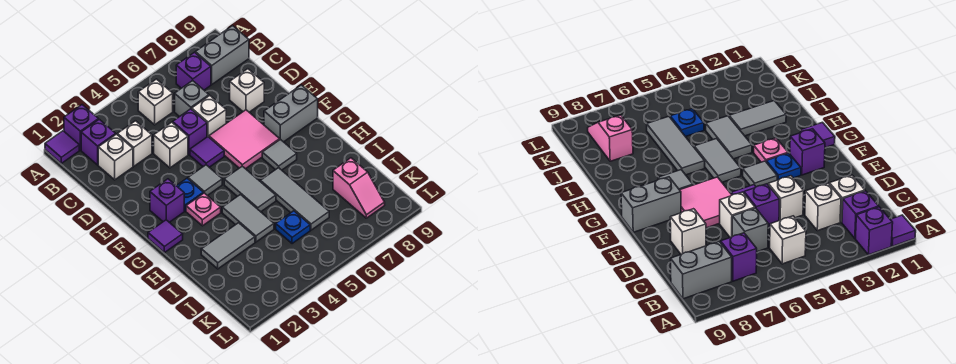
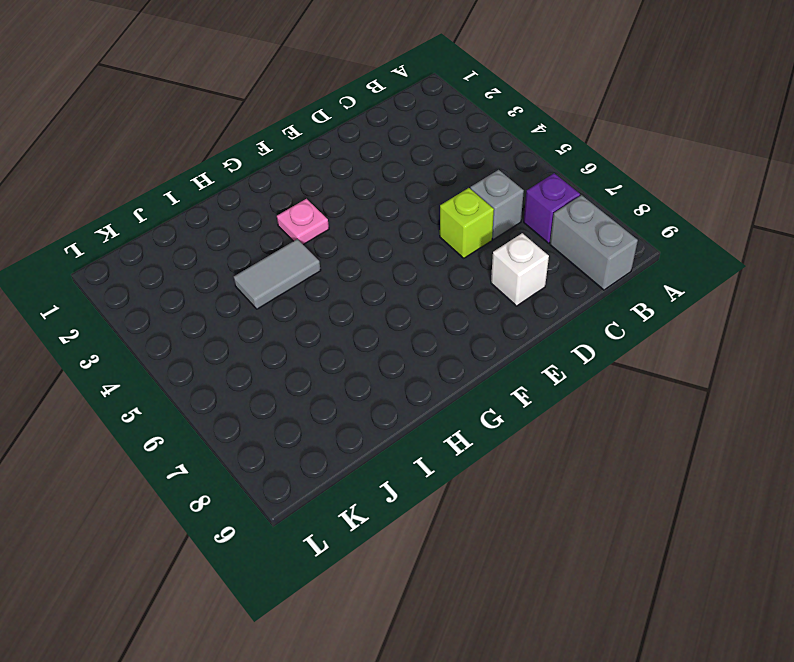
lime brick D6 level 1 -> white brick D6 level 1
none -> purple tile A1 level 1
none -> purple brick A2 level 1
none -> purple brick B2 level 1

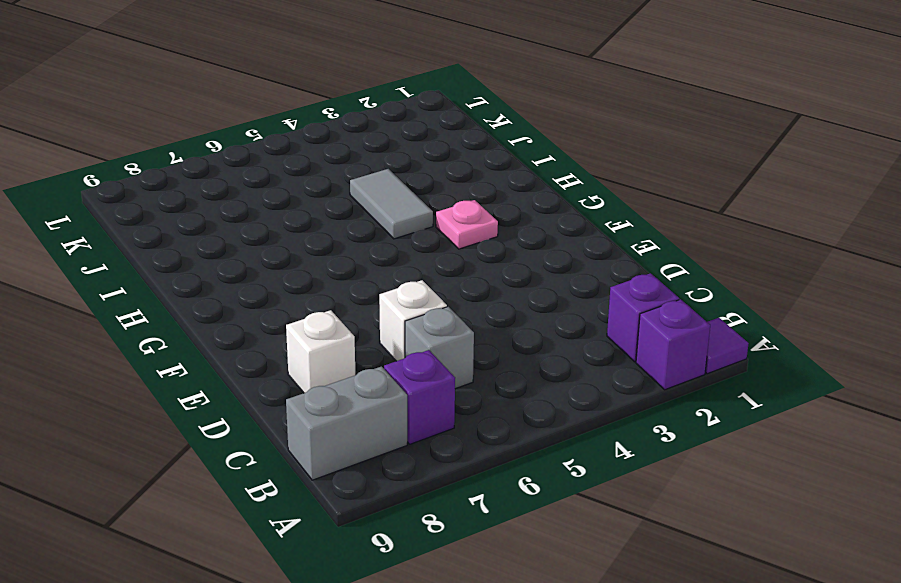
none -> white brick B5 level 1
none -> white brick C2 level 1
none -> white brick C3 level 1

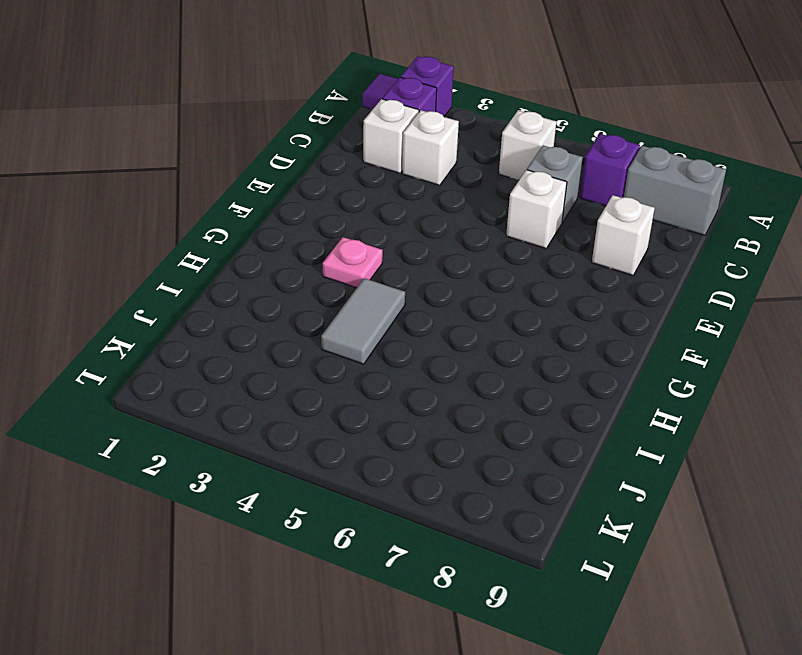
none -> white brick D4 level 1
none -> purple brick D5 level 1
none -> purple tile E5 level 1

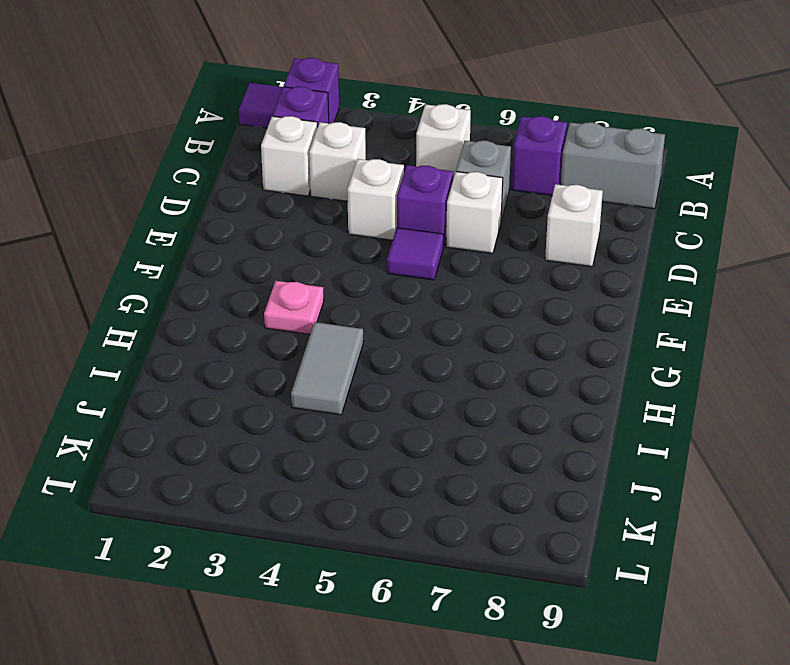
none -> pink tile E6:F7 level 1
none -> purple brick F2 level 1
none -> blue plate F3 level 1

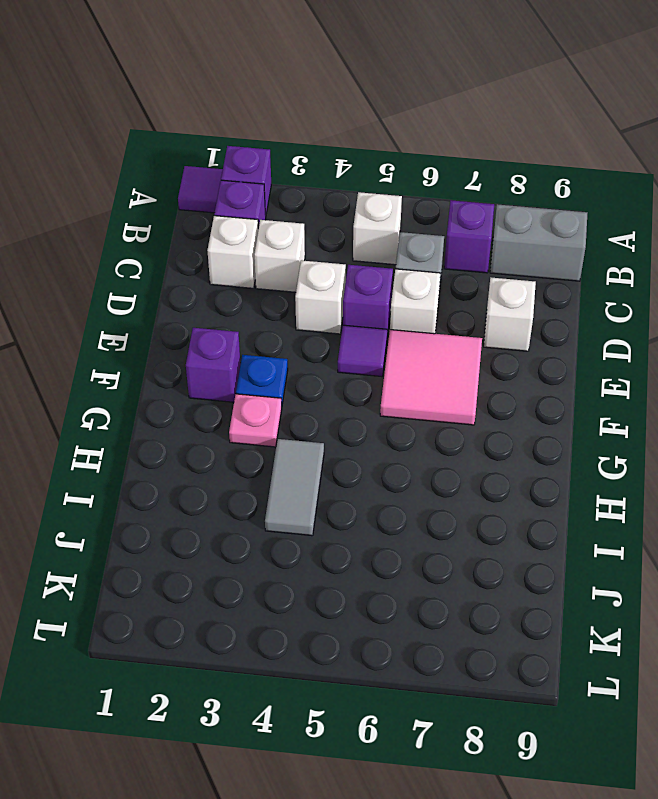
none -> grey tile F4 level 1
none -> grey brick F8:F9 level 1
none -> purple tile G1 level 1

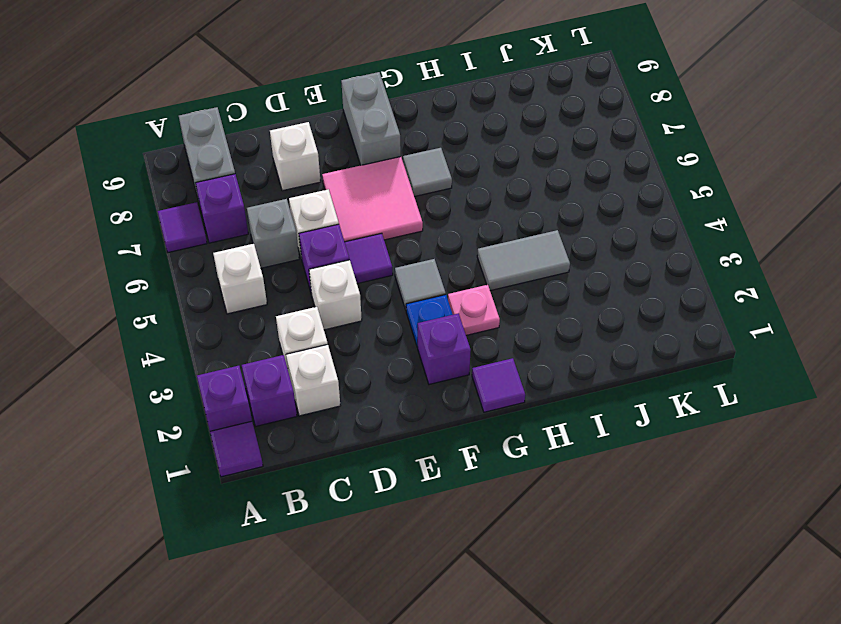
purple tile A7 level 1 -> none
none -> grey tile G5:H5 level 1
none -> grey tile H6:J6 level 1
none -> grey tile I2:I3 level 1

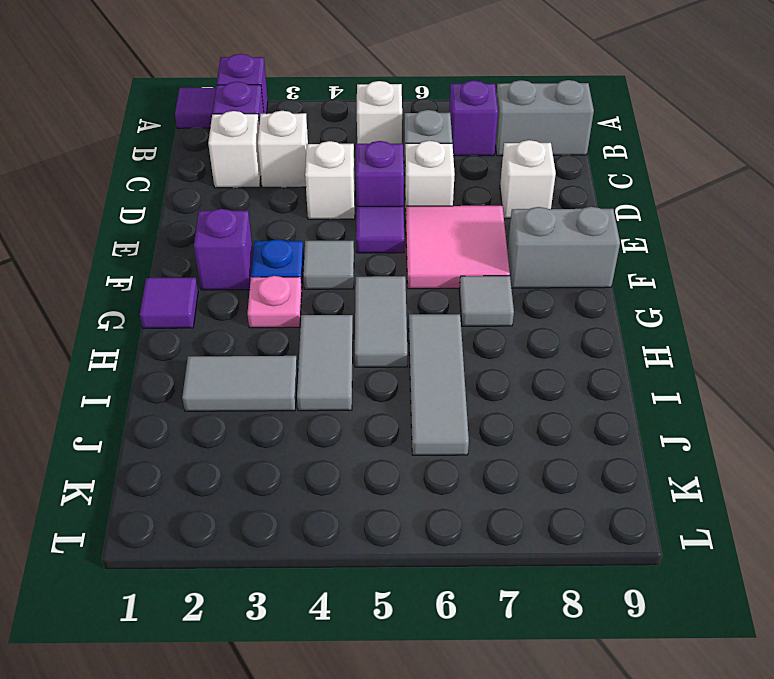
none -> blue plate J5 level 1
none -> pink slope J8:K8 level 1 top J

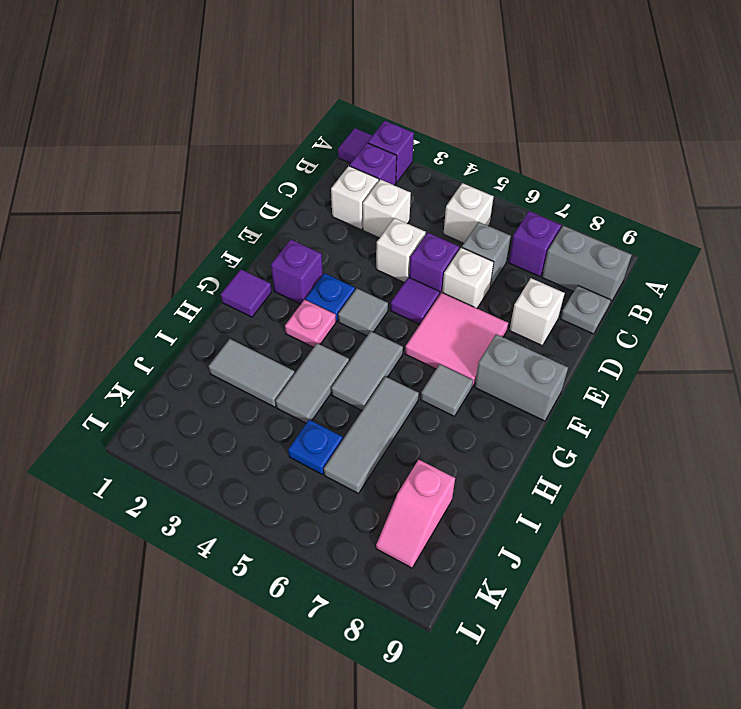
grey plate C9 level 1 -> none

